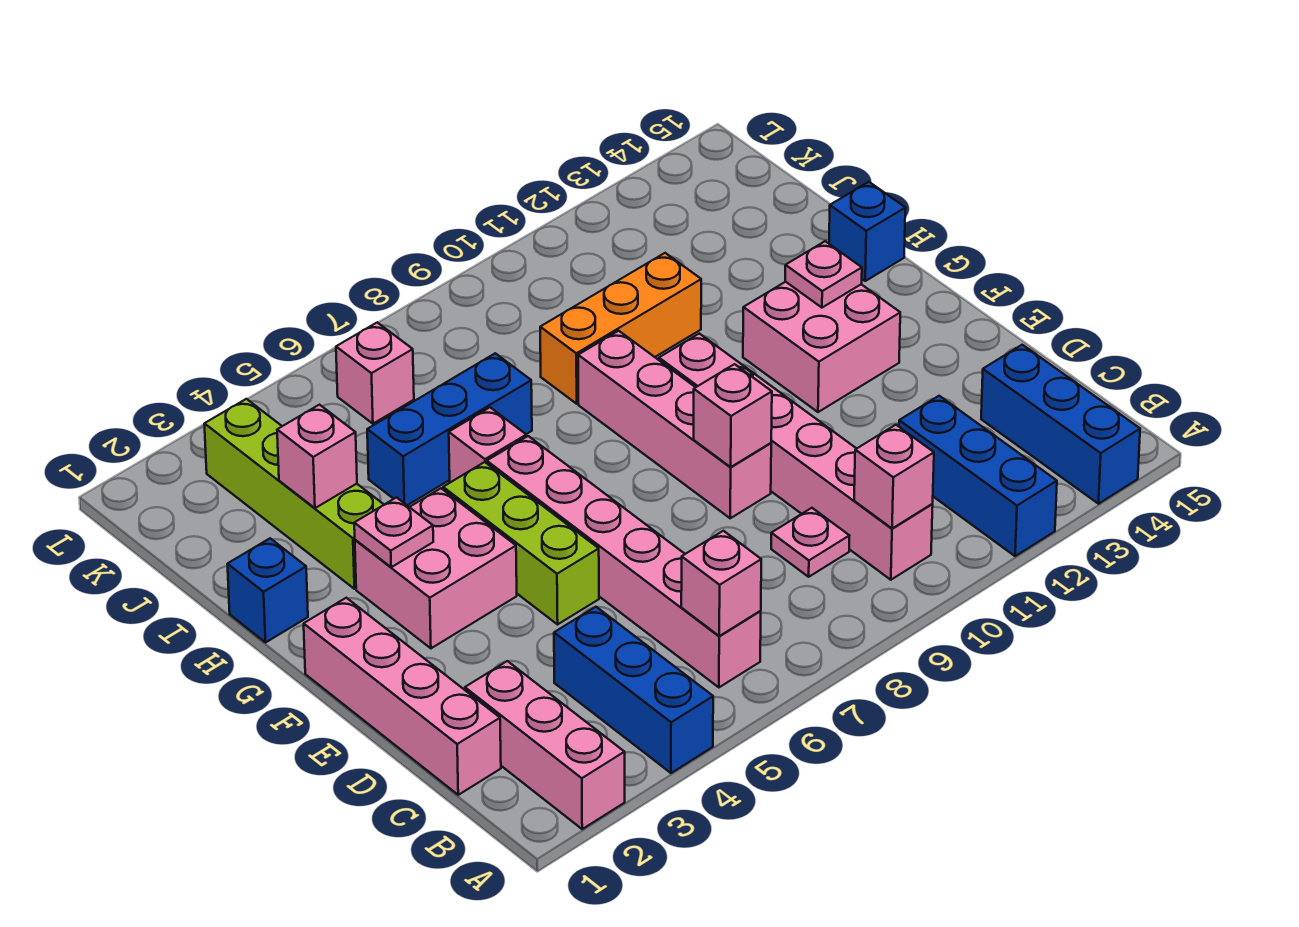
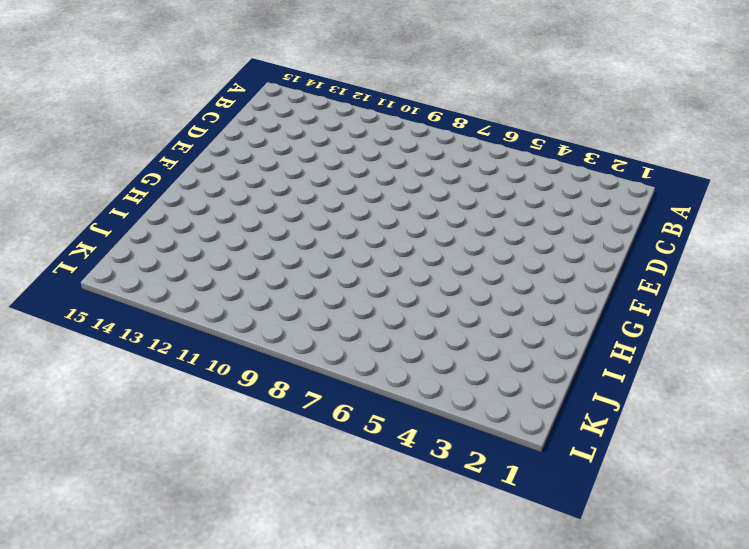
none -> pink brick A2:C2 level 1
none -> blue brick A4:C4 level 1
none -> blue brick A12:C12 level 1

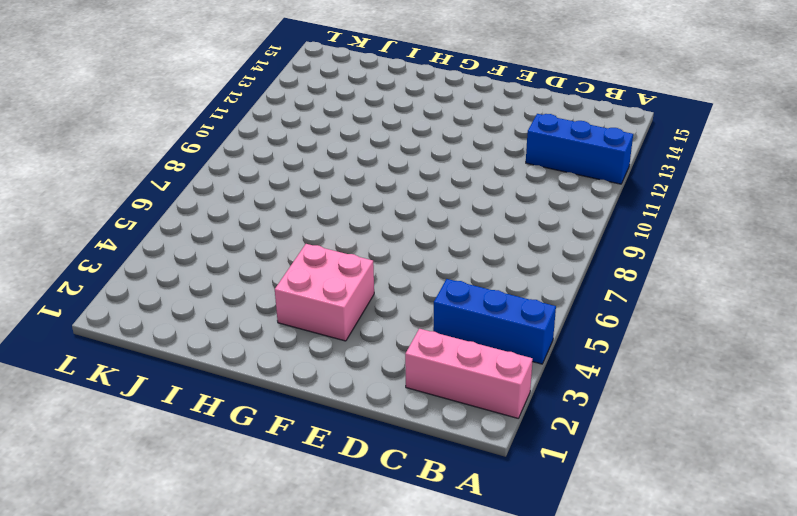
none -> blue brick A14:C14 level 1
none -> pink brick B6:G6 level 1
none -> pink brick B10:G10 level 1

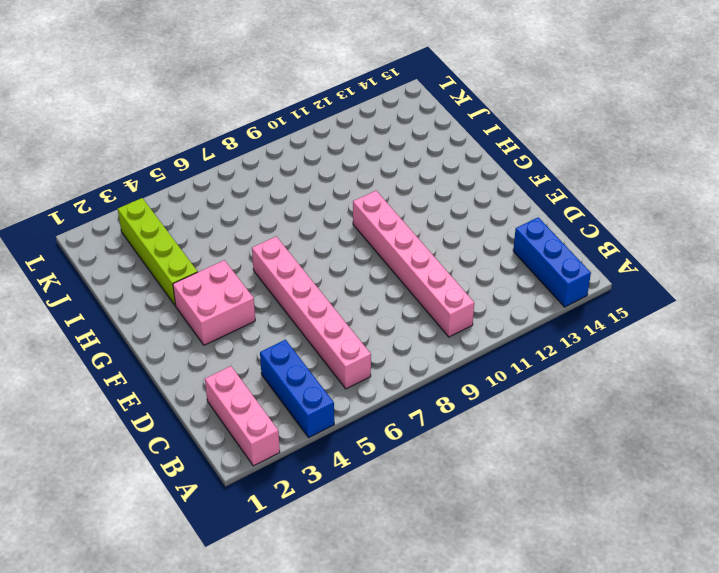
none -> blue brick A12:C12 level 1
none -> pink brick C1:F1 level 1
none -> pink plate C9 level 1

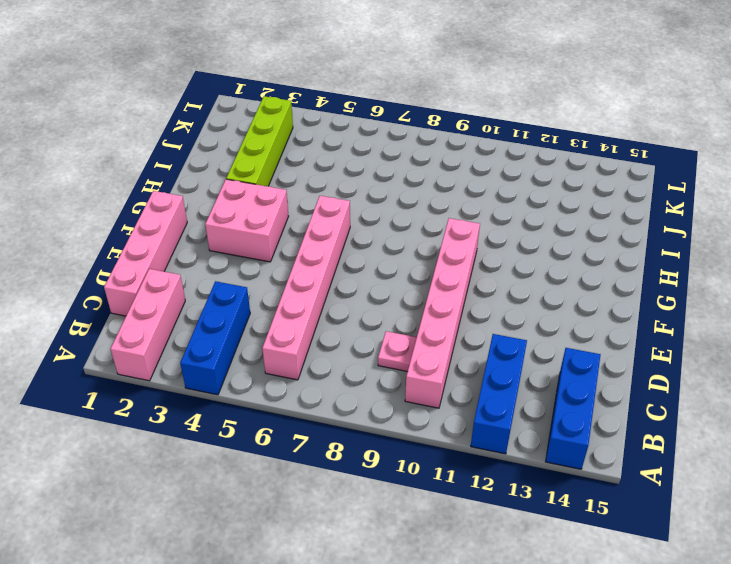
none -> lime brick E5:G5 level 1
none -> pink brick E9:H9 level 1
none -> pink brick F12:G13 level 1

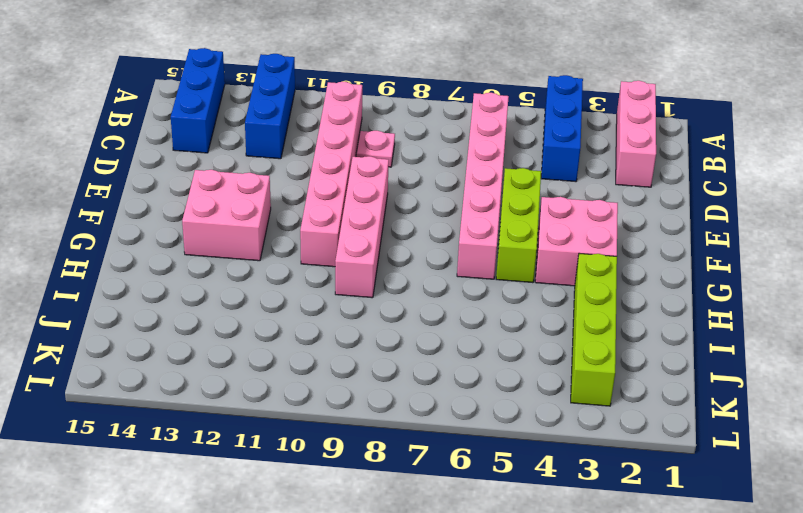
none -> pink brick C1:F1 level 1
none -> blue brick H1 level 1
none -> pink brick H6 level 1

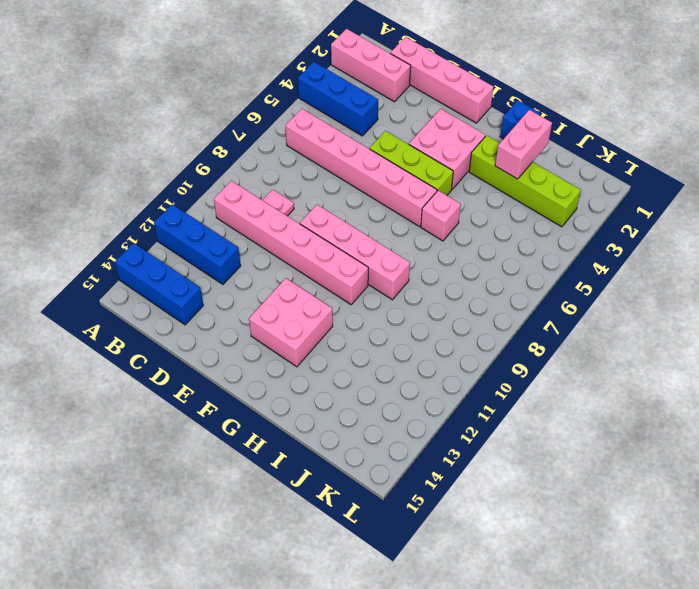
pink brick I2:I3 level 2 -> pink brick I3 level 2
none -> blue brick H15 level 1
none -> blue brick I5:I7 level 1
none -> orange brick I9:I11 level 1

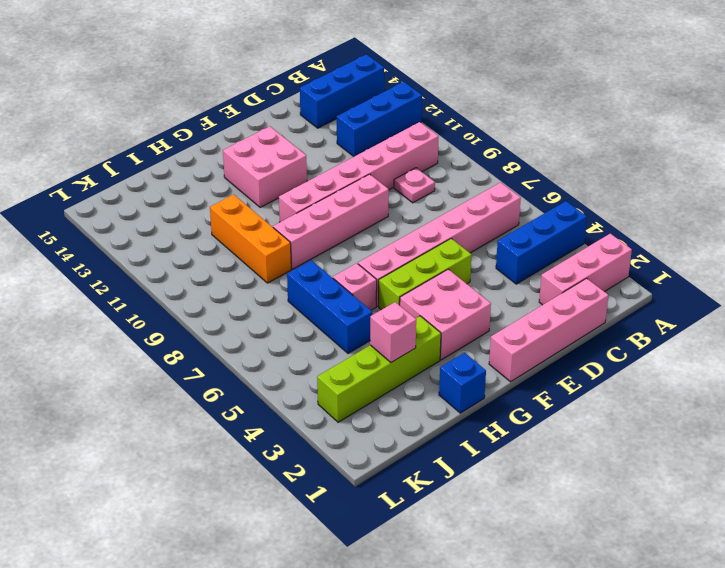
none -> blue brick H15 level 1
none -> pink brick K6 level 1
none -> pink brick B6 level 2

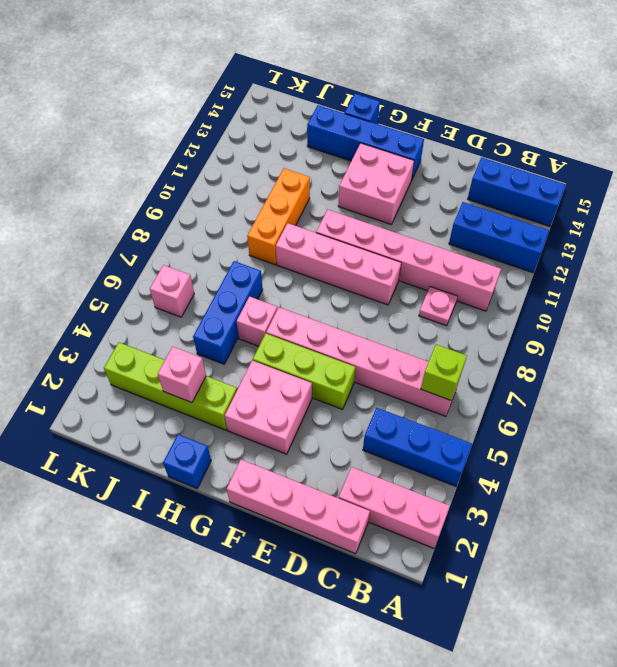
lime brick B6 level 2 -> pink brick B6 level 2
blue brick F14:I14 level 1 -> none
none -> pink brick B10 level 2
none -> pink brick E9 level 2
none -> pink plate G3 level 2

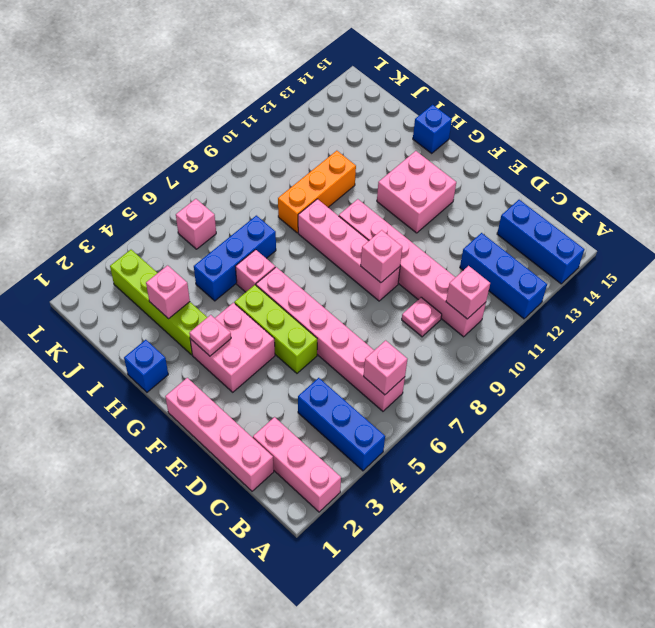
none -> pink plate G13 level 2

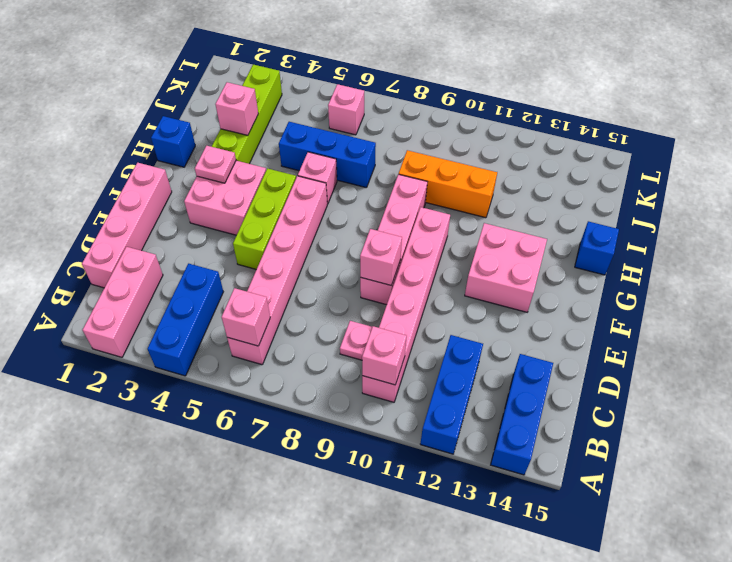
none -> pink plate G13 level 2

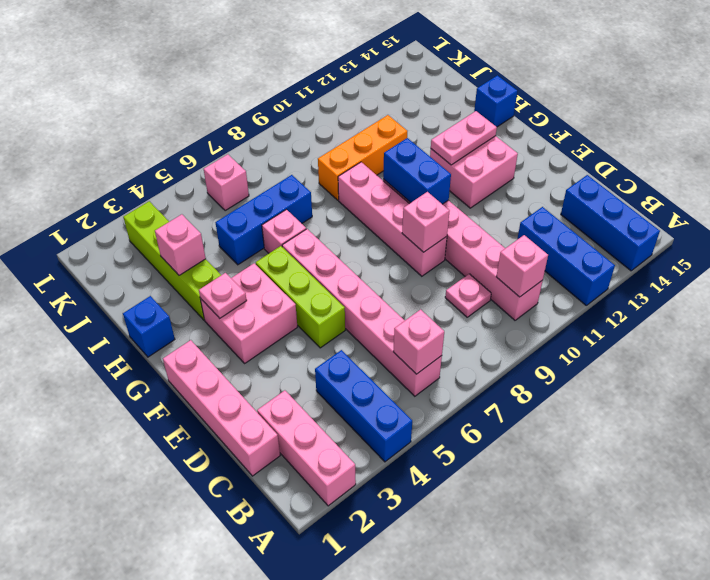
blue brick F10:G10 level 2 -> none
pink plate G12:G13 level 2 -> pink plate G13 level 2

